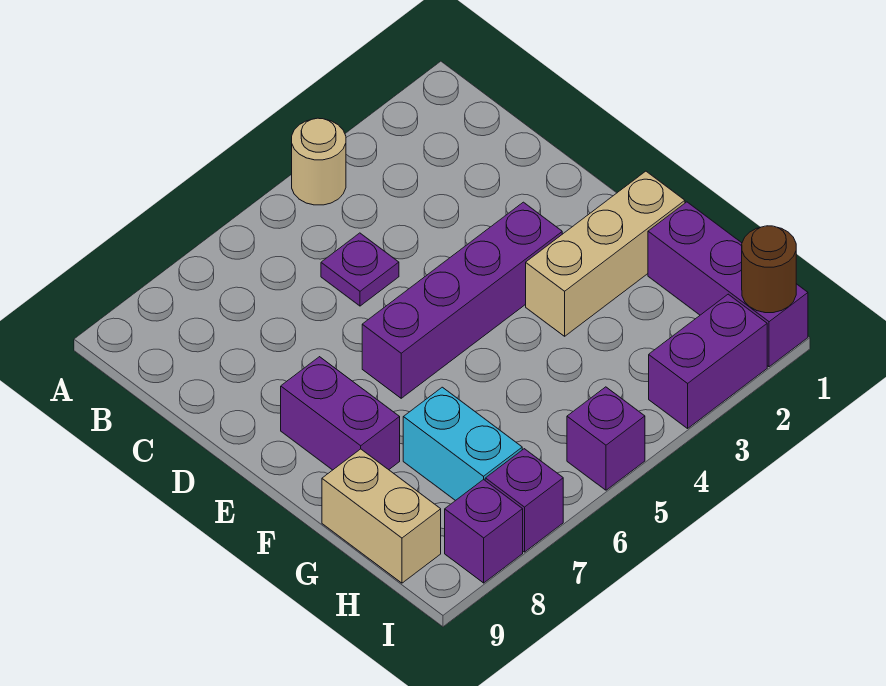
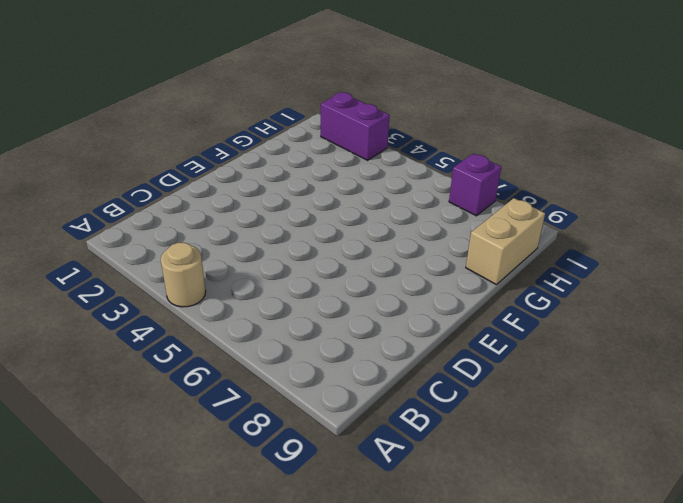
none -> purple plate C5 level 1
none -> purple brick E3:E6 level 1
none -> purple brick E8:F8 level 1

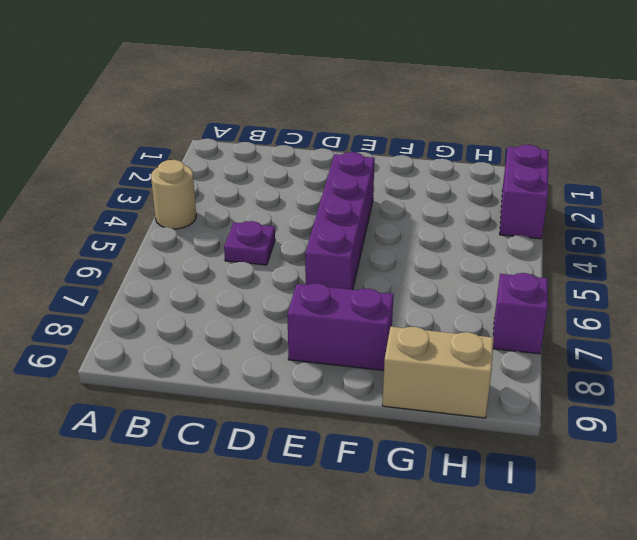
none -> tan brick F1:F3 level 1
none -> purple brick G1:I1 level 1
none -> cyan brick G7:H7 level 1

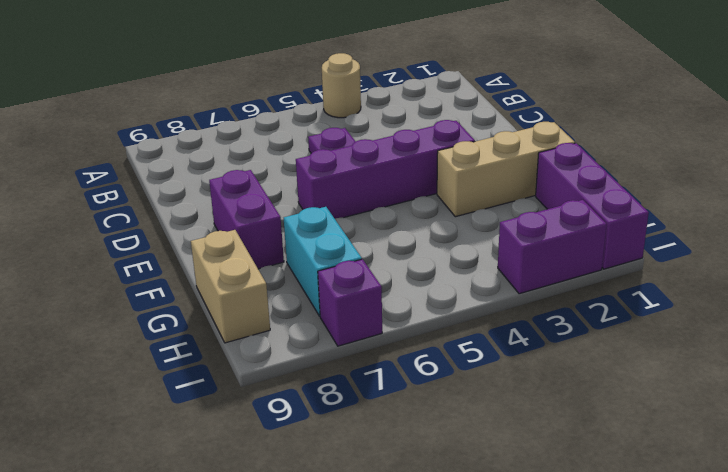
none -> purple brick I5 level 1
none -> purple brick I8 level 1
none -> brown round brick I1 level 2

